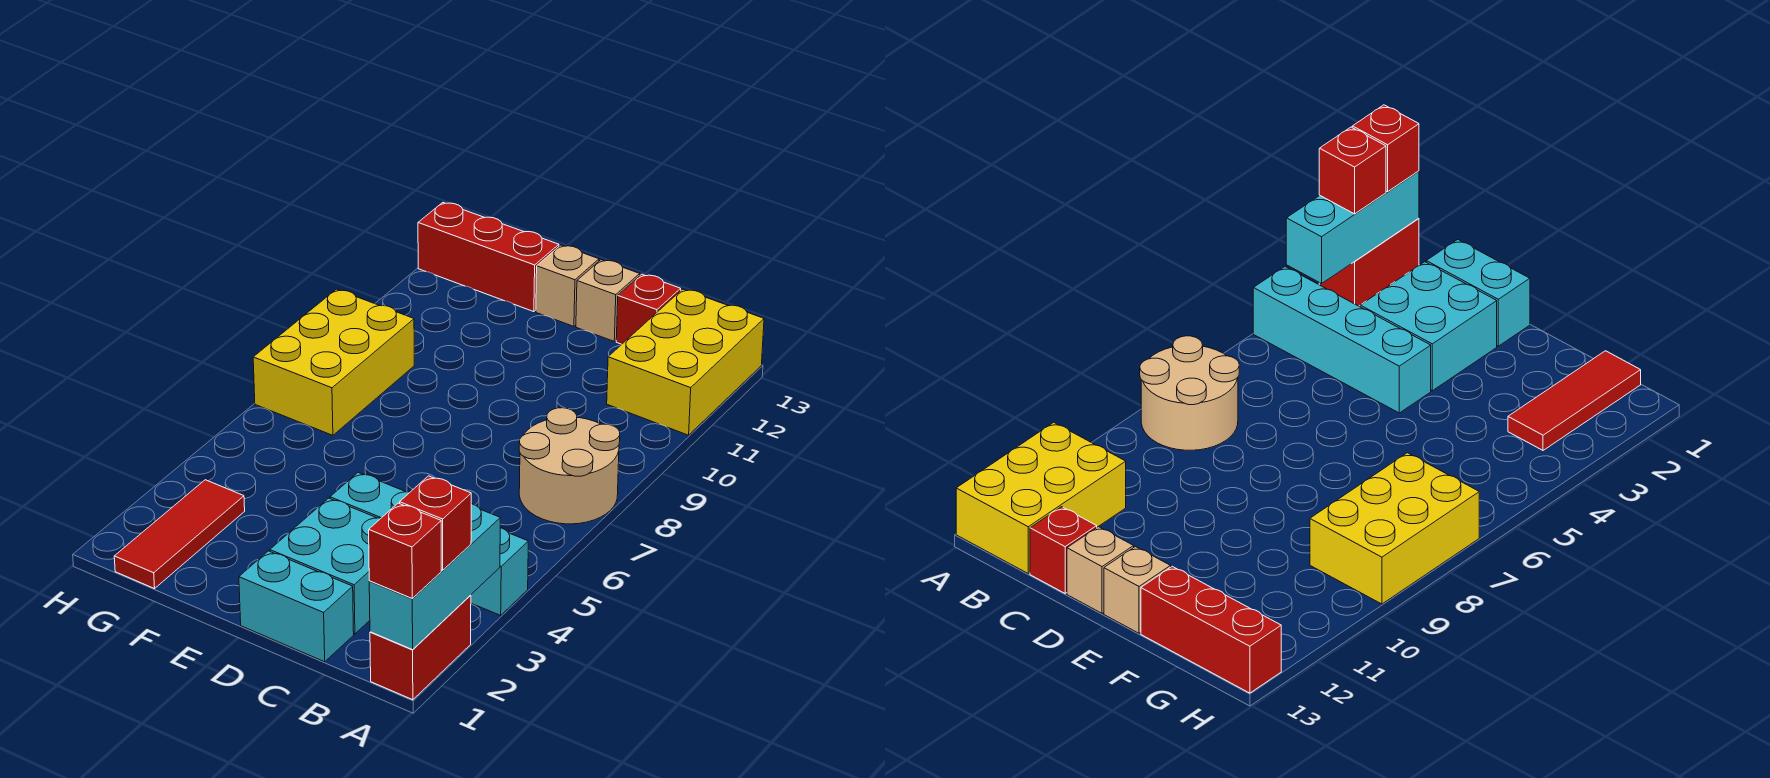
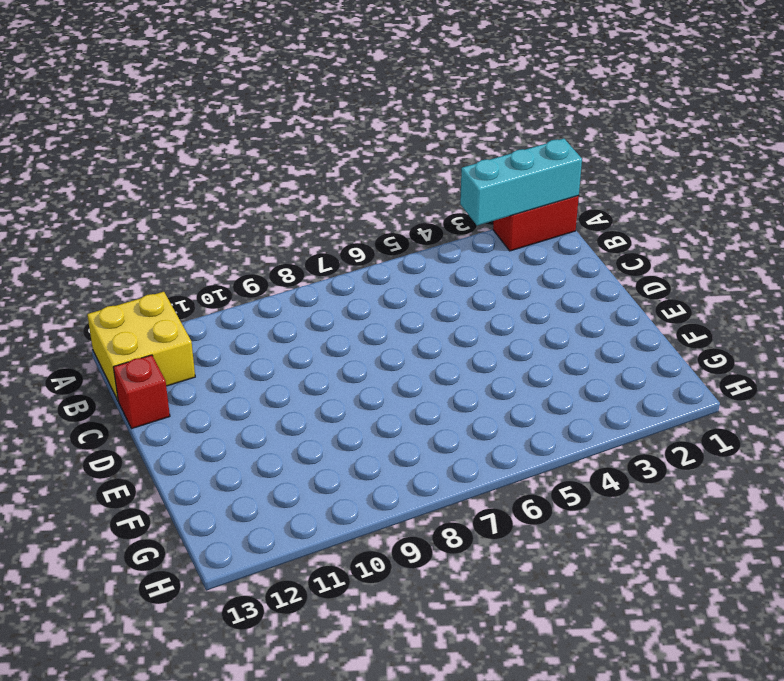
yellow brick A12:B13 level 1 -> yellow brick A11:B13 level 1
none -> cyan brick A4:D4 level 1
none -> tan round brick A7:B8 level 1
none -> cyan brick C1:D1 level 1

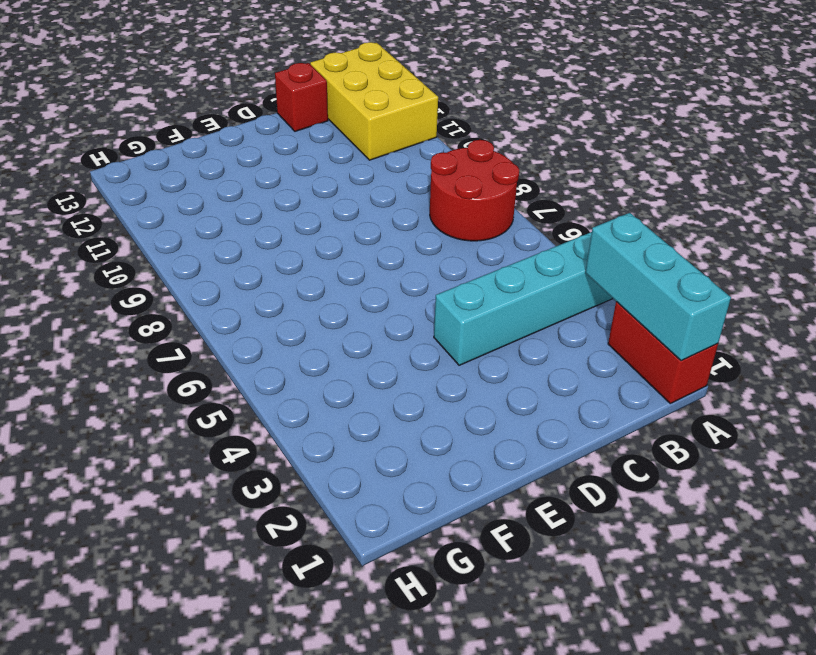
red round brick A7:B8 level 1 -> tan round brick A7:B8 level 1
none -> cyan brick C1:D1 level 1
none -> cyan brick C2:D3 level 1
none -> tan brick D13 level 1

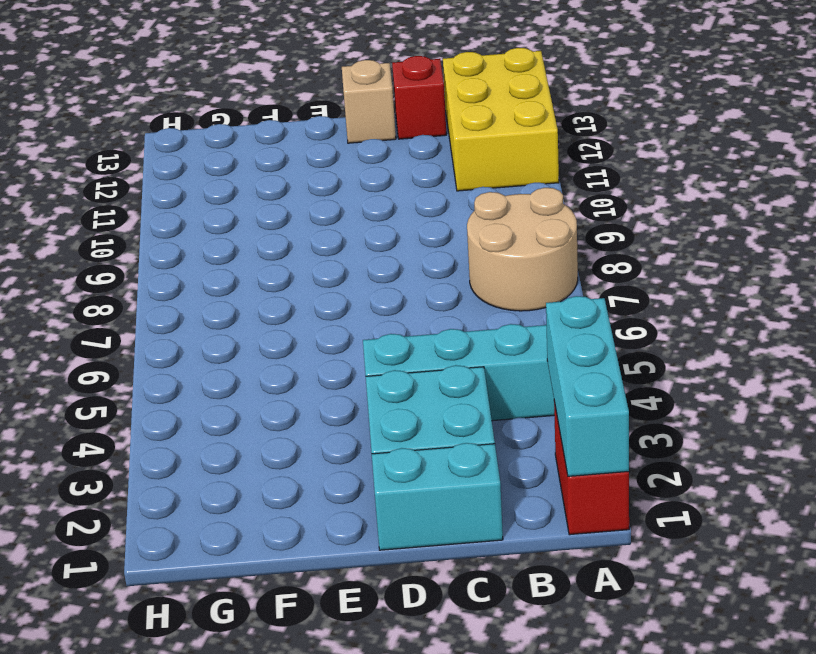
none -> tan brick E13 level 1
none -> red brick F13:H13 level 1
none -> red tile G1:G3 level 1

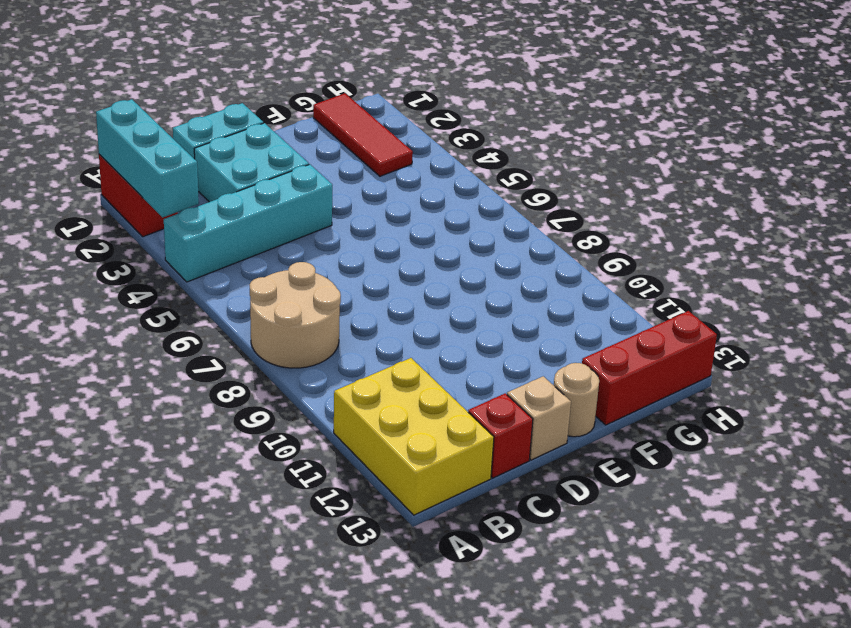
tan round brick E13 level 1 -> tan brick E13 level 1
none -> yellow brick G7:H9 level 1
none -> red brick A1 level 3
none -> red brick A2 level 3

